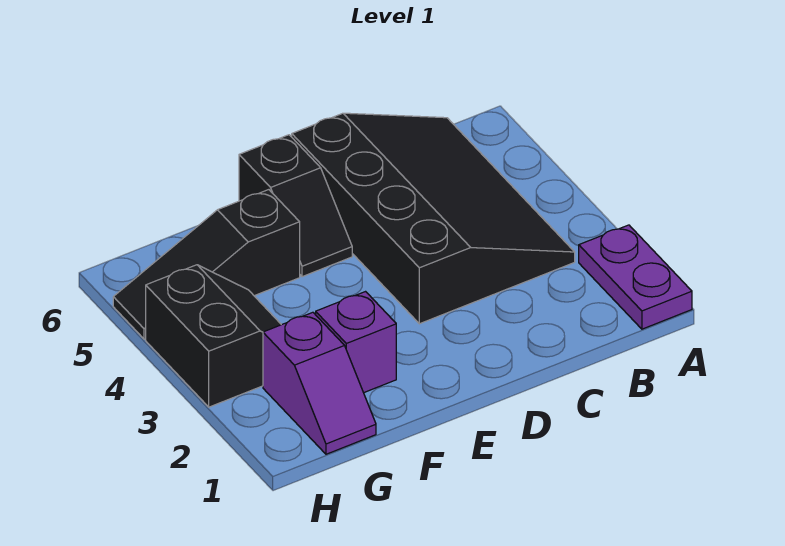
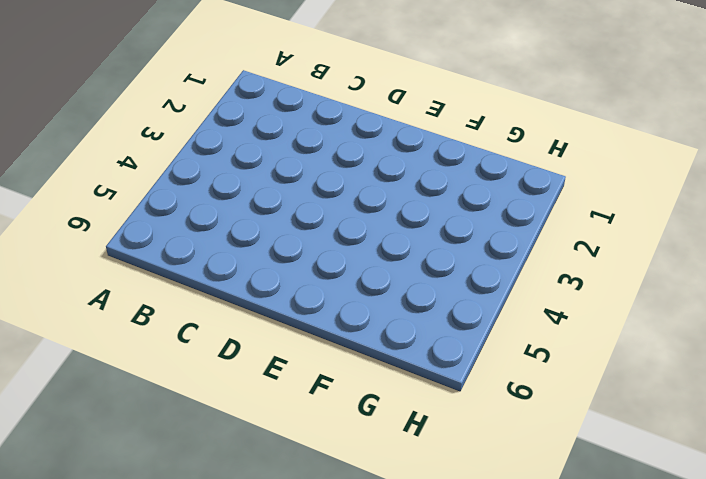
none -> purple plate A1:A2 level 1
none -> black slope B3:D6 level 1 top D

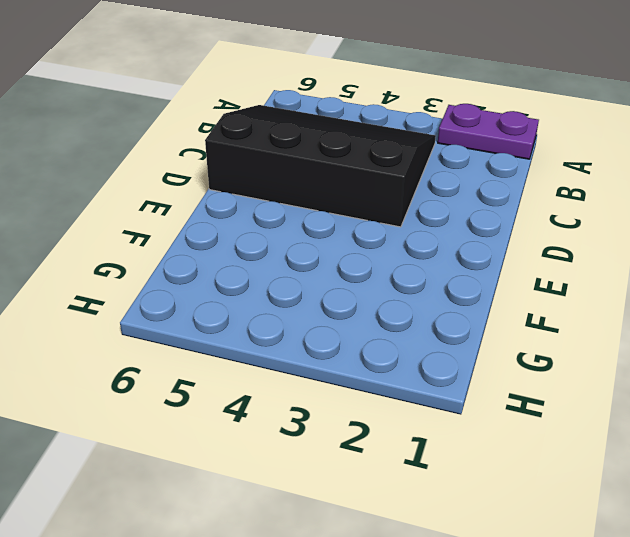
none -> black slope E5:E6 level 1 top 6
none -> purple brick F2 level 1

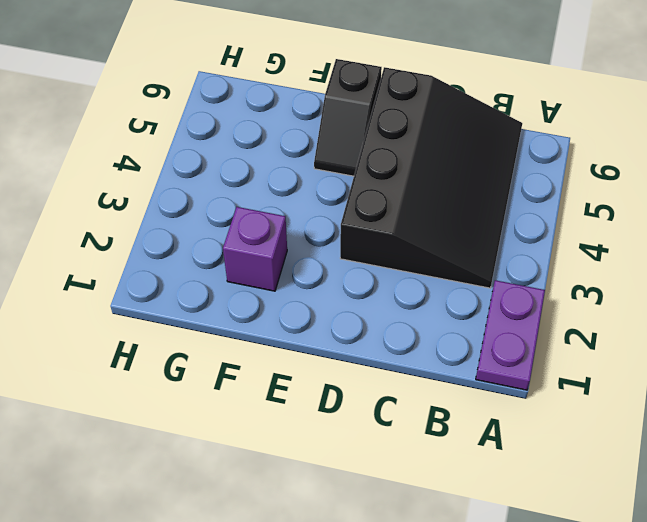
none -> black slope F5:H5 level 1 top F
none -> purple slope G1:G2 level 1 top 2

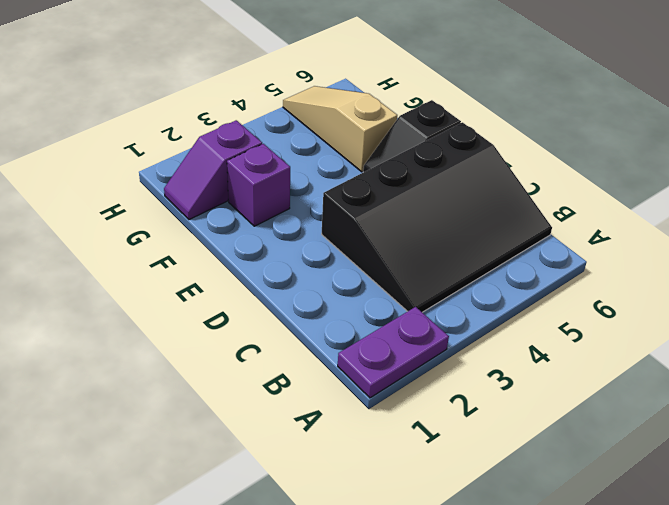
tan slope F5:H5 level 1 top F -> black slope F5:H5 level 1 top F
none -> black slope G3:H4 level 1 top H

